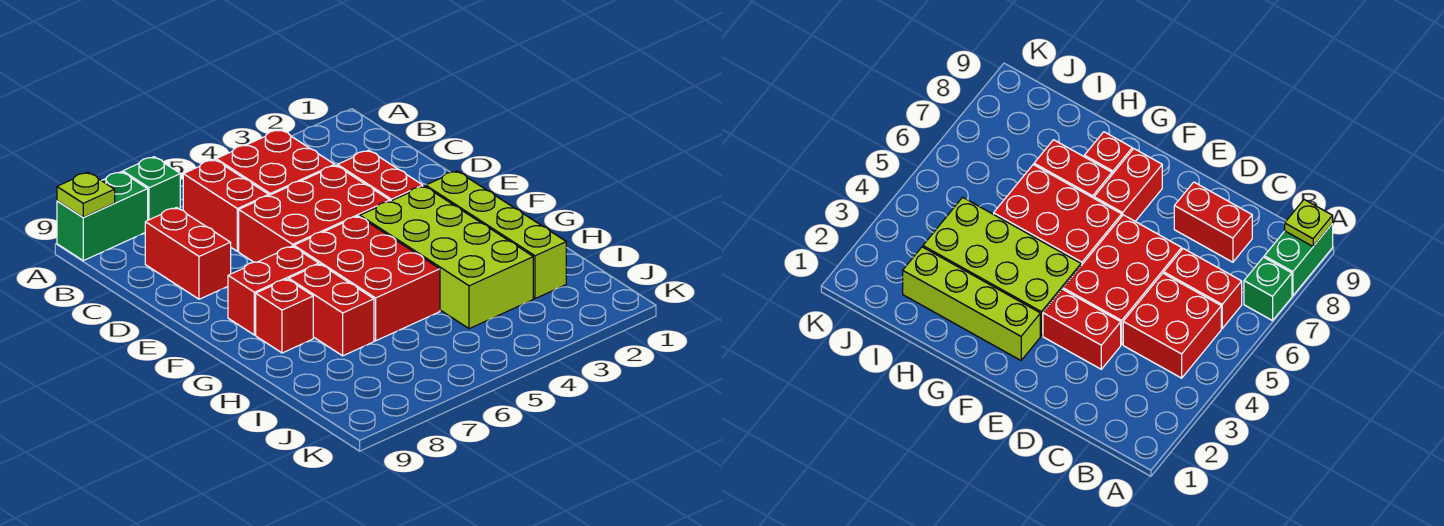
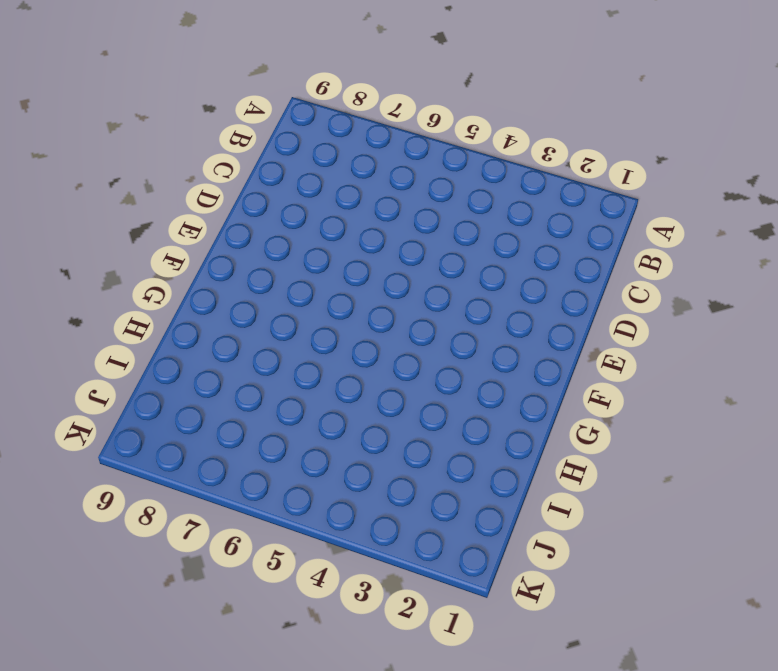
none -> green brick A7 level 1
none -> green brick A8:A9 level 1
none -> red brick B4:C5 level 1

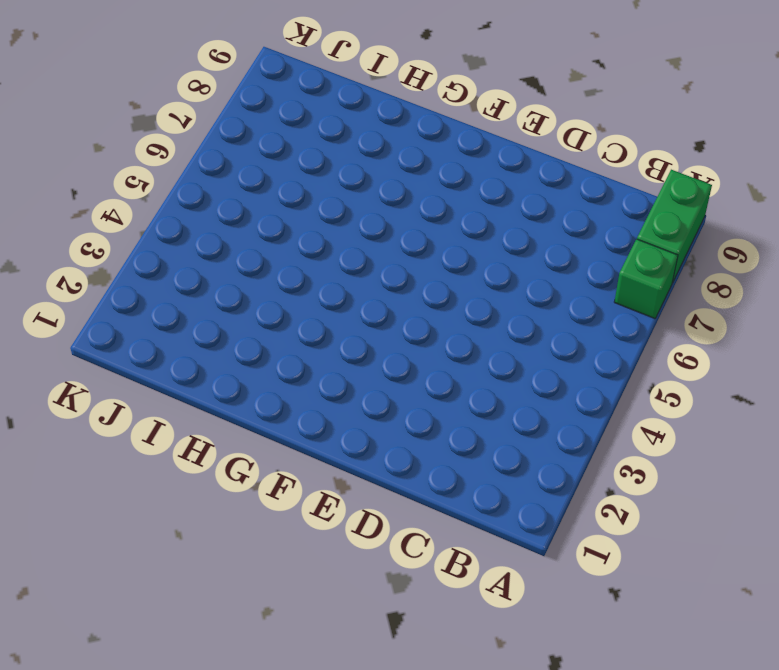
none -> red brick B4:C5 level 1
none -> red brick B6:C6 level 1
none -> red brick C8:D8 level 1

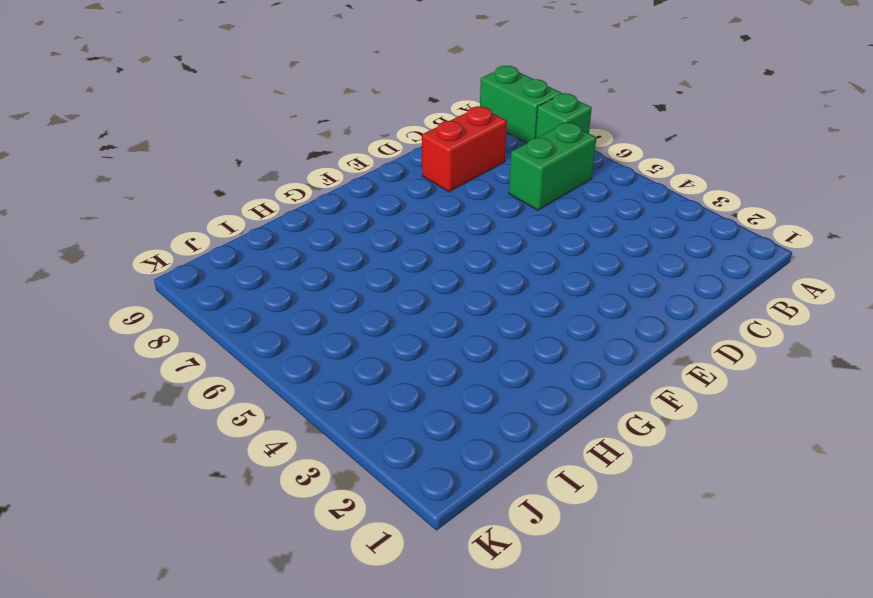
green brick B6:C6 level 1 -> red brick B6:C6 level 1
none -> red brick B4:C5 level 1
none -> red brick D3:E3 level 1
none -> red brick D4:E6 level 1

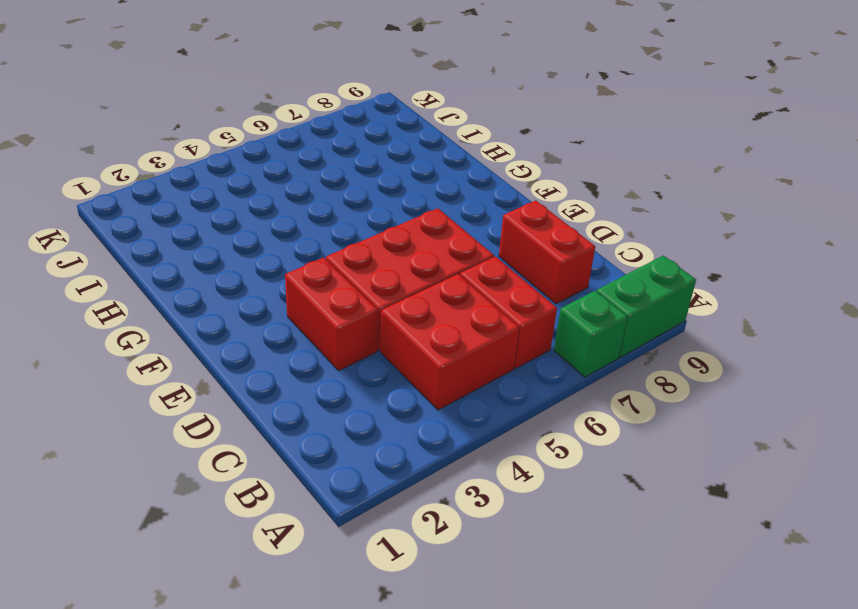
none -> lime brick F2:I2 level 1
none -> lime brick F3:I4 level 1
none -> red brick F5:H6 level 1

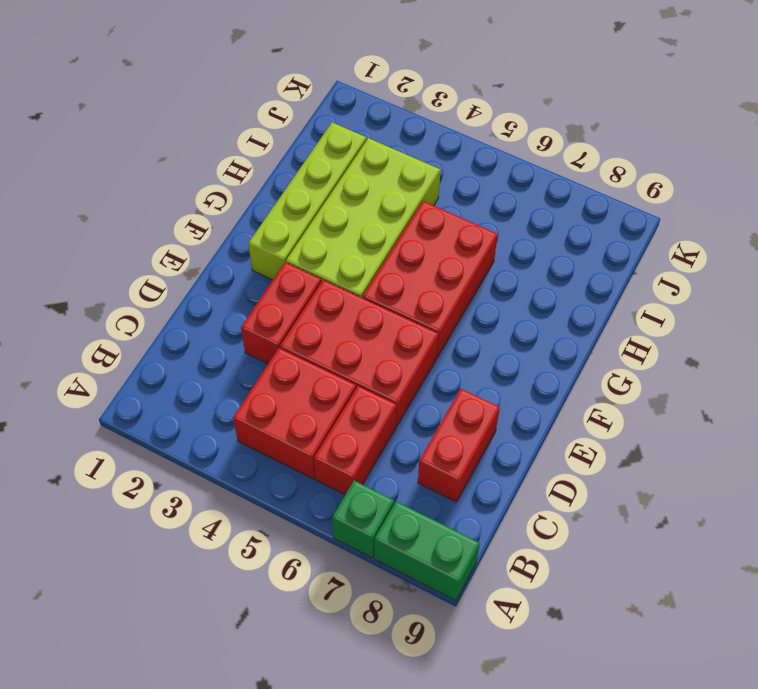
none -> red brick F7:F8 level 1
none -> red brick G7:H7 level 1
none -> red brick G8 level 1

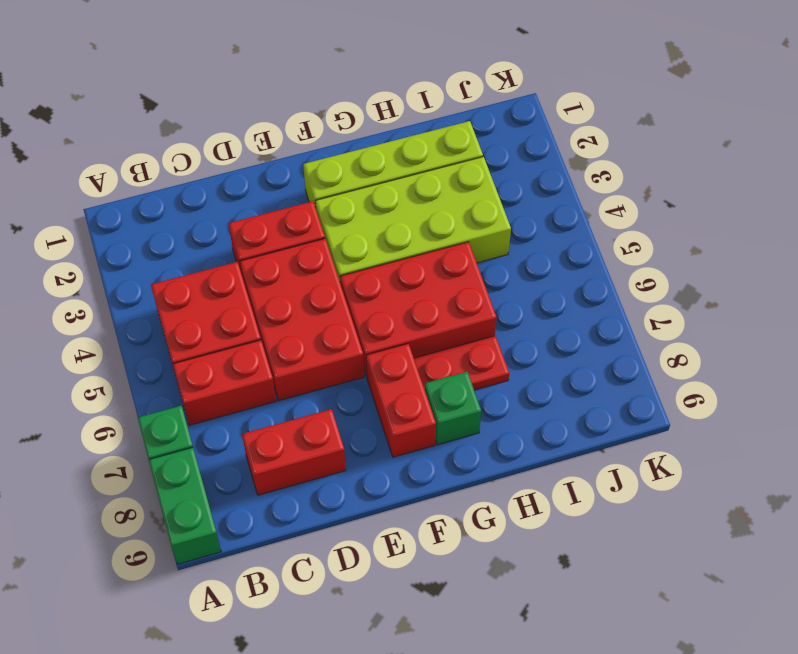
red plate G7:H7 level 1 -> red brick G7:H7 level 1
green brick G8 level 1 -> red brick G8 level 1
none -> lime plate A9 level 2

